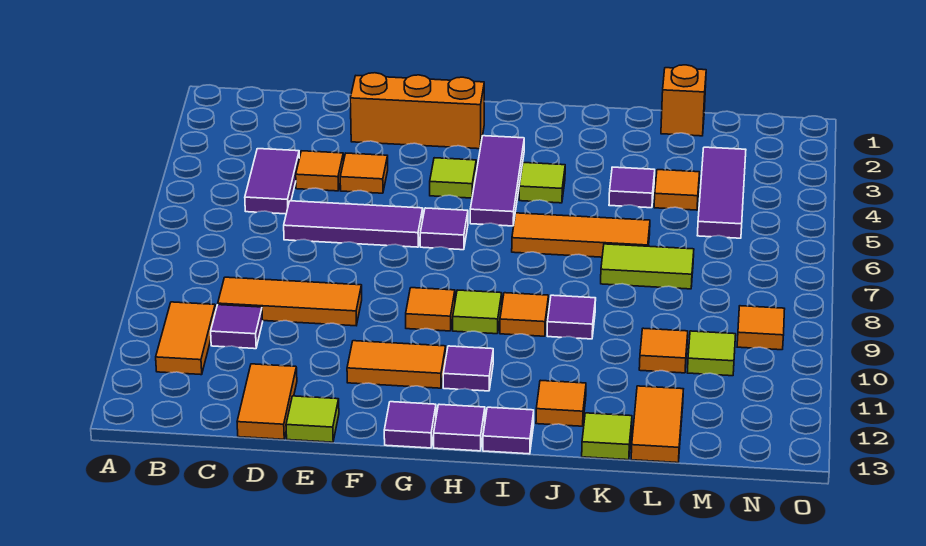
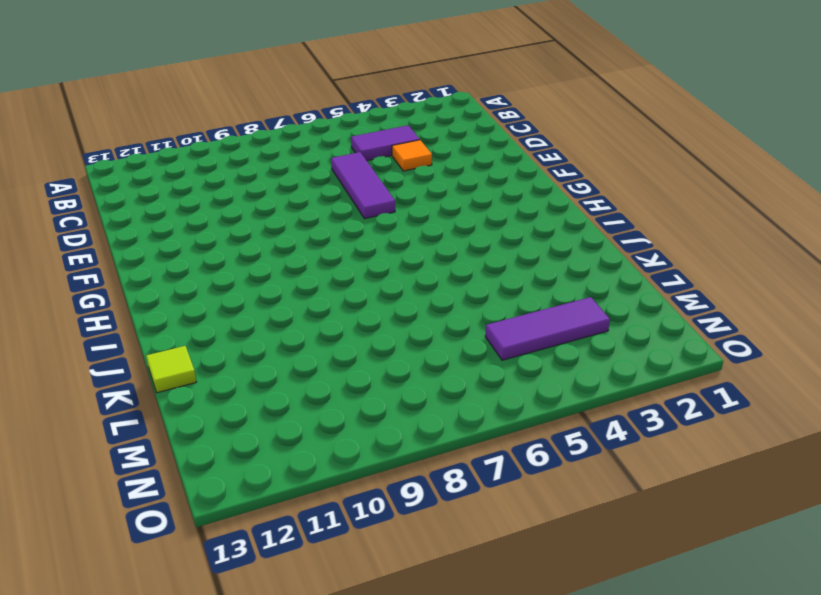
none -> orange tile B10:B11 level 1
none -> orange tile C9:E9 level 1
none -> purple tile C10 level 1
none -> orange tile D12:D13 level 1

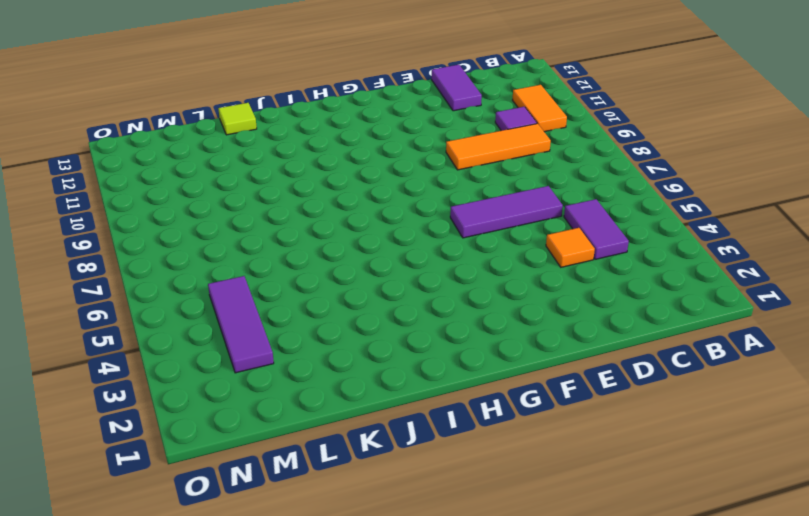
purple tile D12:D13 level 1 -> orange tile D12:D13 level 1
none -> orange brick E2:G2 level 1
none -> orange tile E4 level 1
none -> lime tile E13 level 1
none -> orange tile F11:G11 level 1

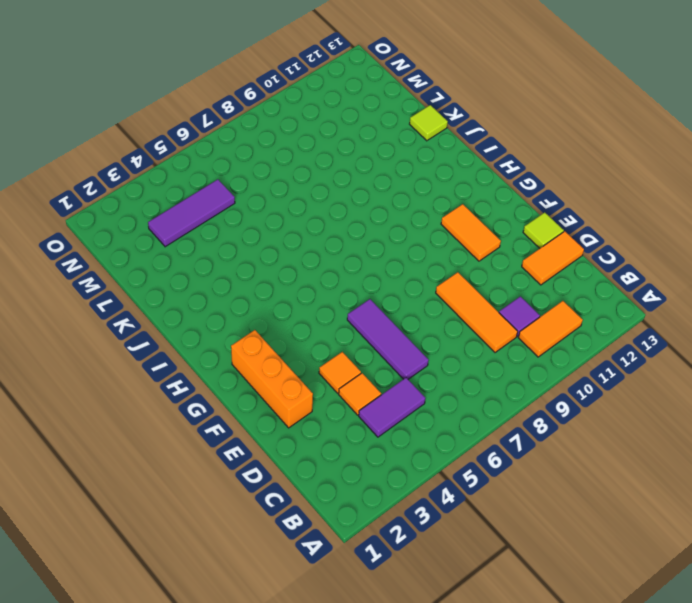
none -> lime tile G4 level 1
none -> purple tile G6 level 1
none -> orange tile G9 level 1
none -> purple tile G13 level 1

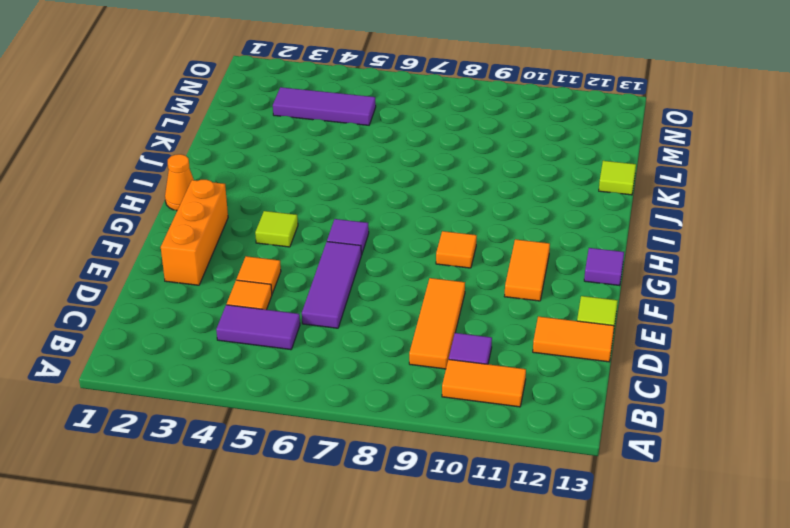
orange cone H1 level 1 -> none
none -> purple tile H3:H5 level 1
none -> lime tile H9 level 1
none -> purple tile H11 level 1
none -> purple tile H13 level 1

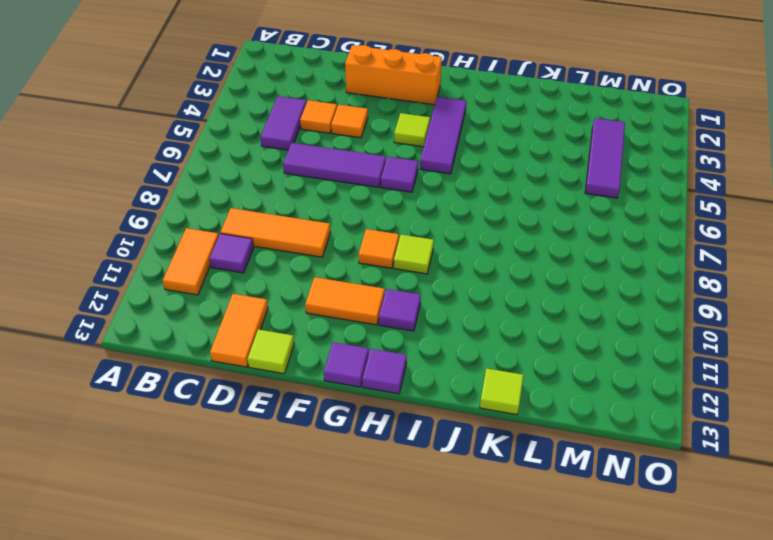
none -> lime tile I4 level 1
none -> orange tile I6:K6 level 1
none -> orange tile I9 level 1
none -> purple tile I13 level 1

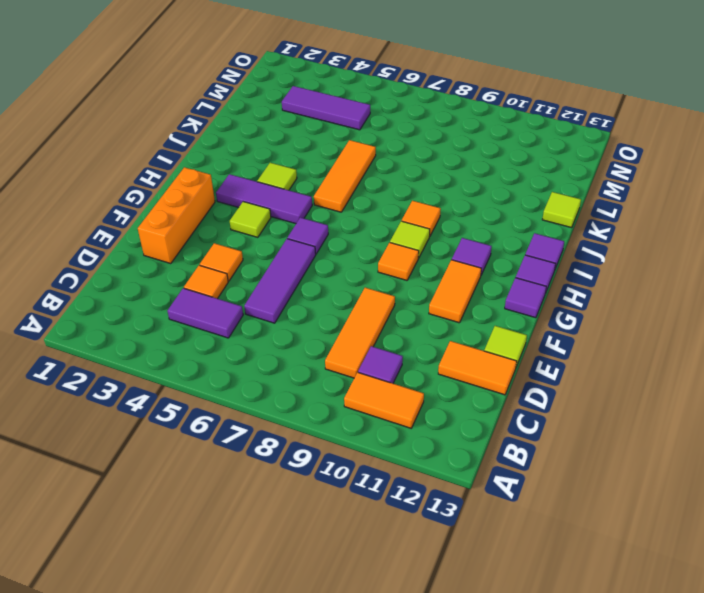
none -> purple tile J9 level 1
none -> orange tile J12 level 1
none -> purple tile K4 level 1
none -> lime tile K7:L7 level 1

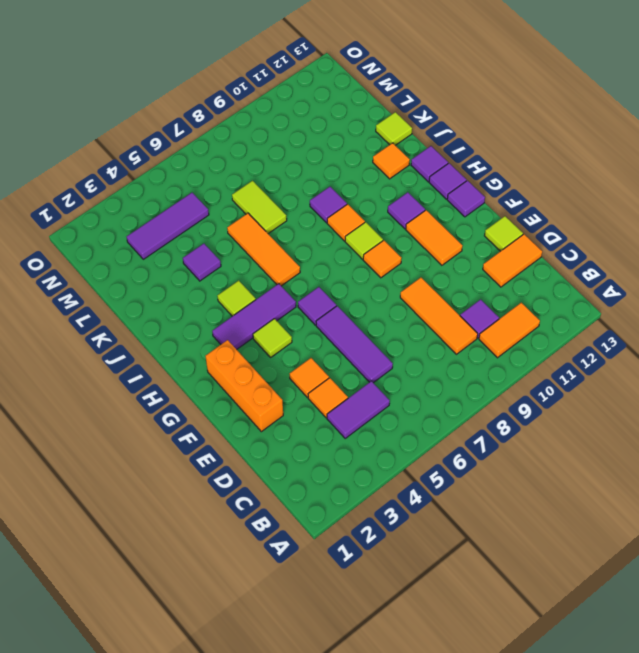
none -> orange brick L1 level 1
none -> orange tile L4 level 1
none -> orange tile L10 level 1
none -> orange tile L12:L13 level 1

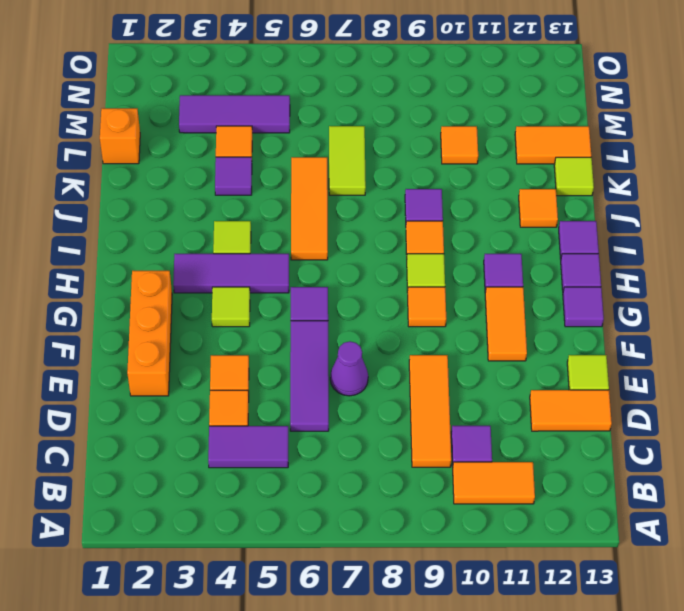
purple cone E7 level 1 -> none
none -> lime tile M10 level 1
none -> orange tile N9 level 1

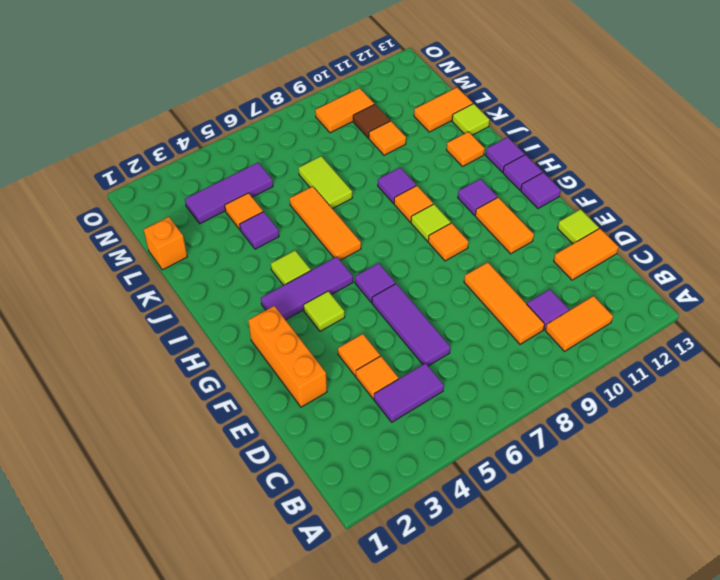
brown tile M10 level 1 -> lime tile M10 level 1
orange tile N9:N10 level 1 -> orange tile N9 level 1

